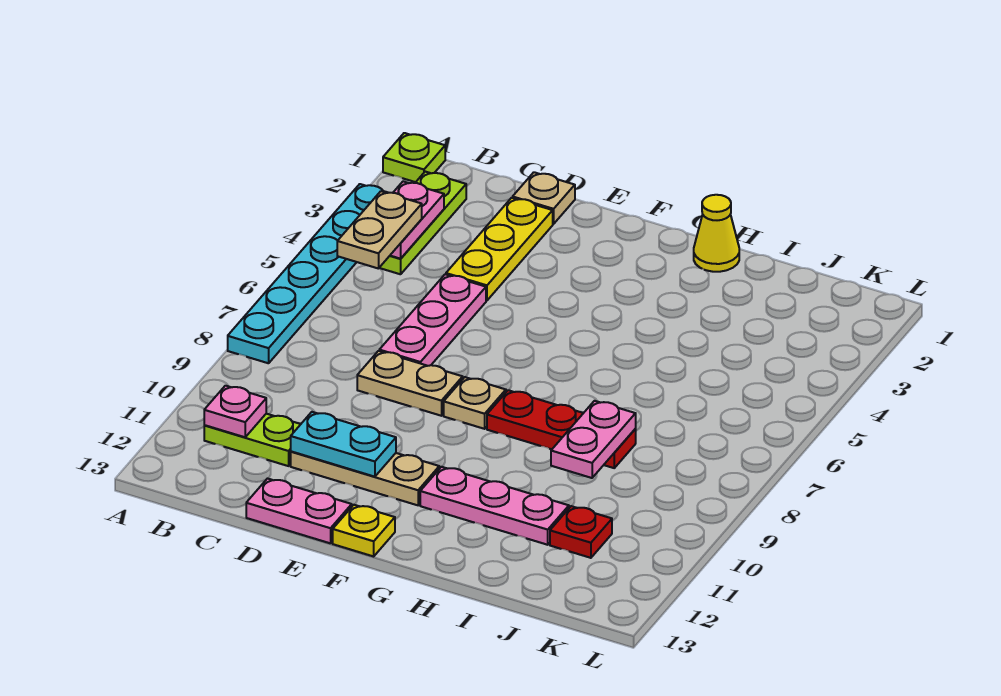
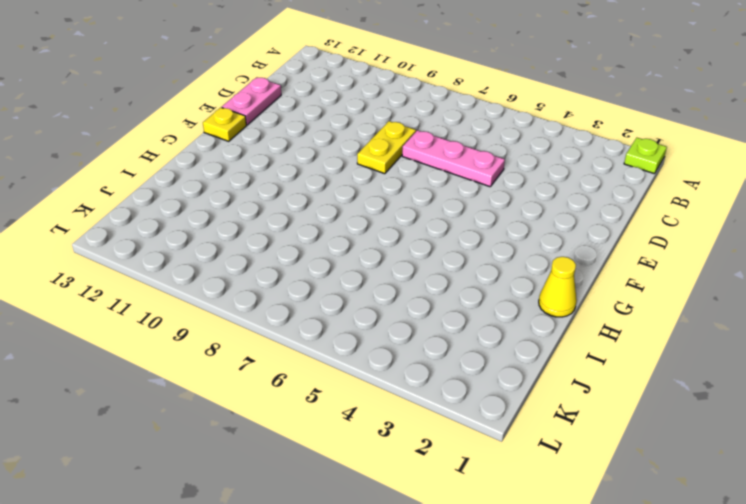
yellow plate D8:E8 level 1 -> tan plate D8:E8 level 1
none -> cyan plate A3:A8 level 1
none -> lime plate B2:B4 level 1
none -> lime plate B11:C11 level 1

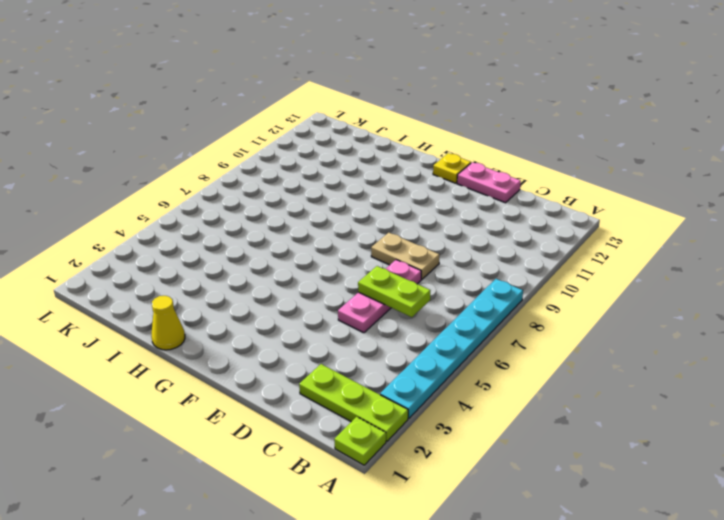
lime plate A2:C2 level 1 -> lime plate B2:B4 level 1
lime plate C6:D6 level 2 -> lime plate B11:C11 level 1
none -> tan plate D1 level 1
none -> yellow plate D2:D4 level 1
none -> tan plate D11:F11 level 1

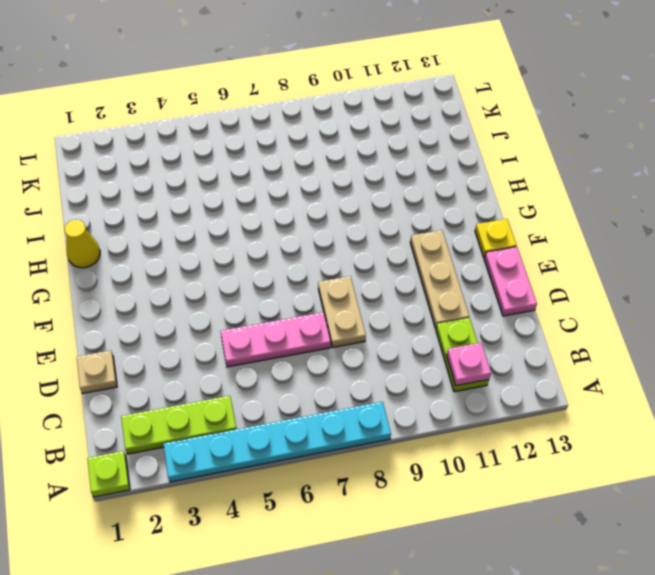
none -> yellow plate D2:D4 level 1
none -> tan plate F8 level 1
none -> red plate G8:I8 level 1

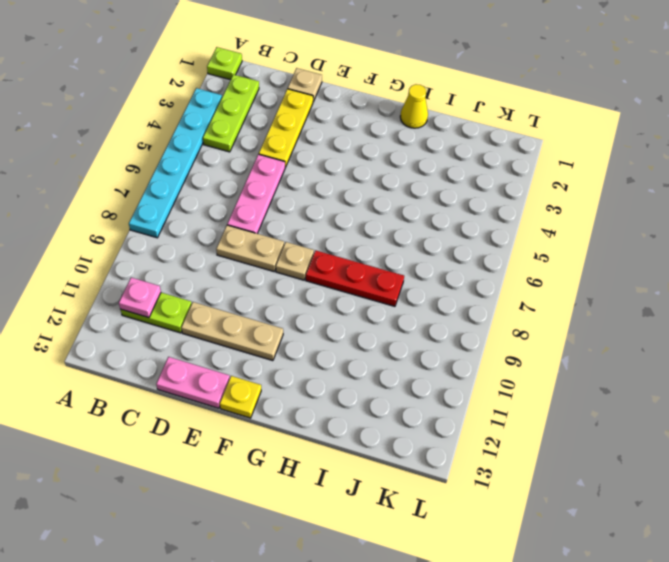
none -> pink plate G11:I11 level 1
none -> red plate J11 level 1
none -> pink plate B3:B4 level 2

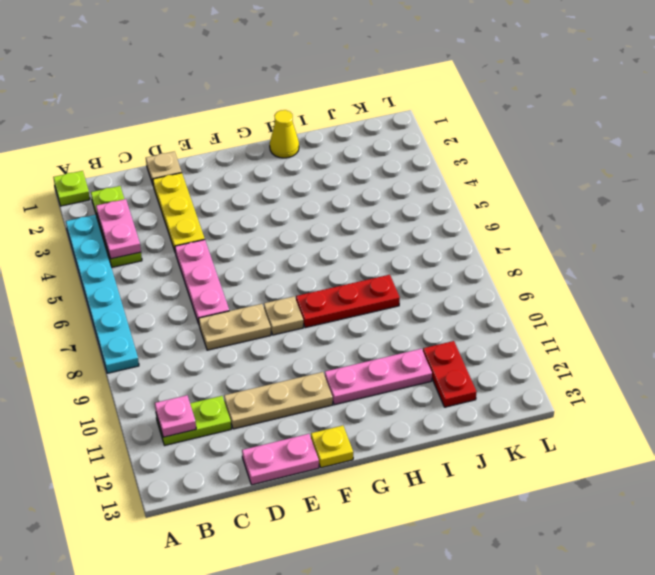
red plate J11:J12 level 1 -> red plate J11 level 1
none -> cyan plate D11:E11 level 2
none -> pink plate I8:I9 level 2
none -> tan plate B4:B5 level 3

